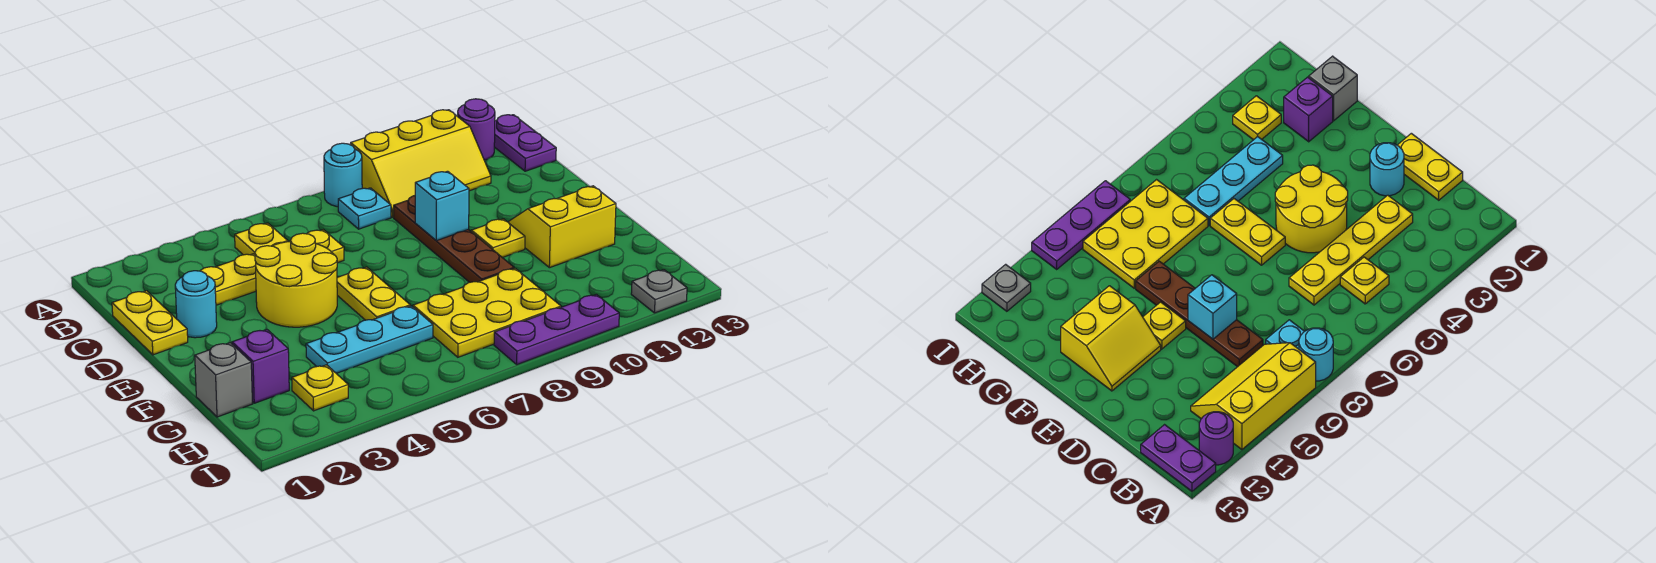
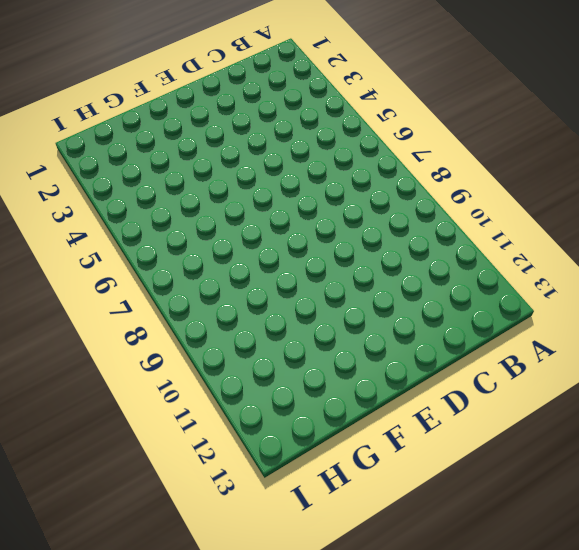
none -> cyan round brick A8 level 1
none -> yellow slope A9:B11 level 1 top A
none -> purple round brick A12 level 1

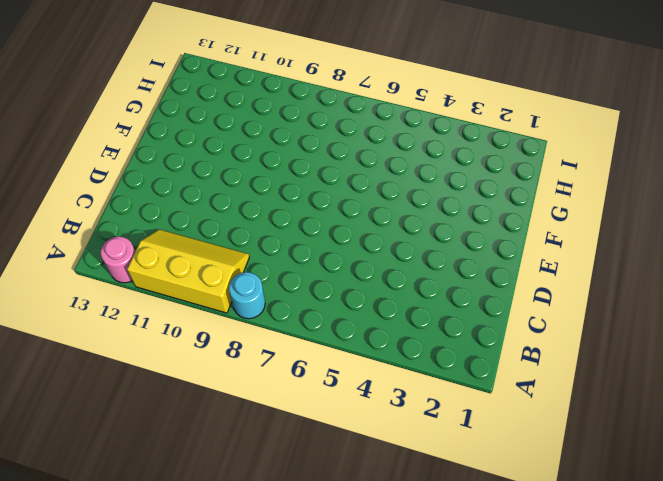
pink round brick A12 level 1 -> purple round brick A12 level 1
none -> purple plate A13:B13 level 1
none -> yellow plate B5 level 1
none -> cyan plate B8 level 1

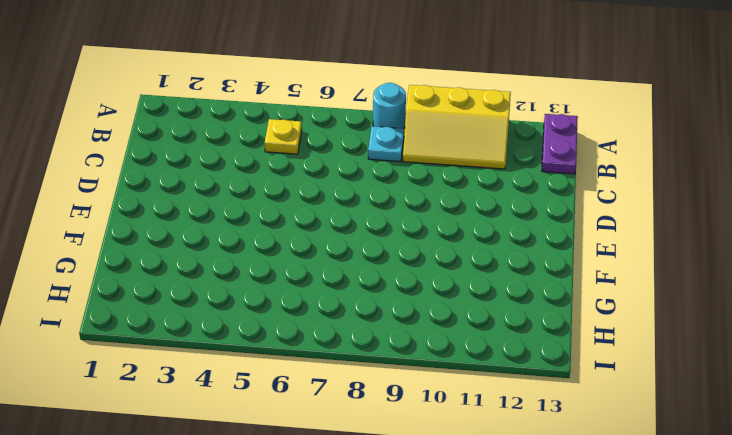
none -> purple round brick A12 level 1
none -> yellow plate C1:D1 level 1
none -> yellow plate C3:C6 level 1

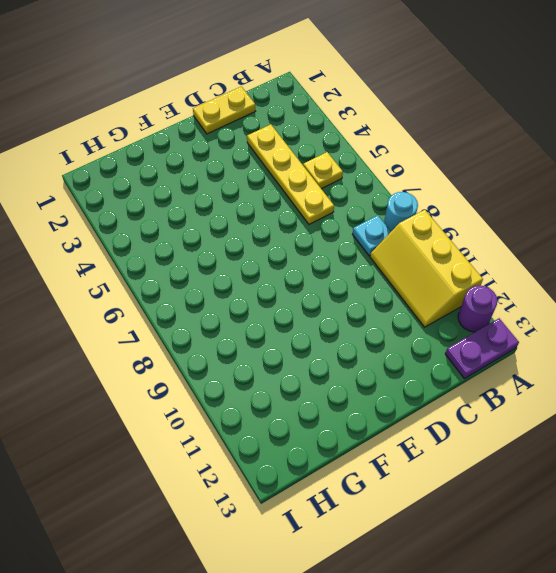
none -> brown plate C9:F9 level 1
none -> cyan round brick D2 level 1
none -> yellow round brick D4:E5 level 1

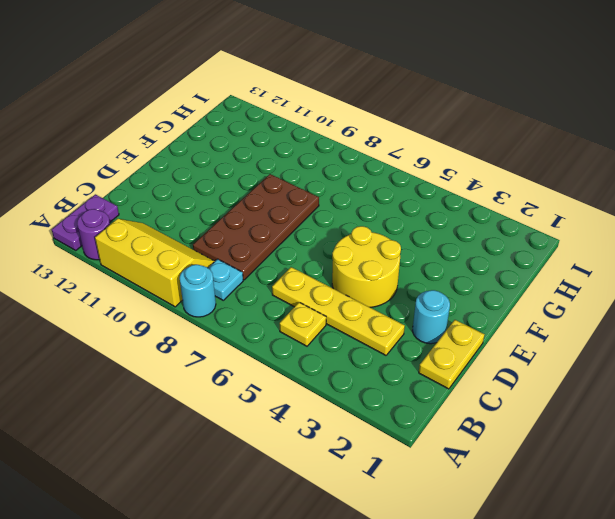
brown plate C8:F9 level 1 -> brown plate C9:F9 level 1
none -> yellow plate E6:F6 level 1
none -> yellow plate E10 level 1
none -> yellow slope E11:F12 level 1 top F

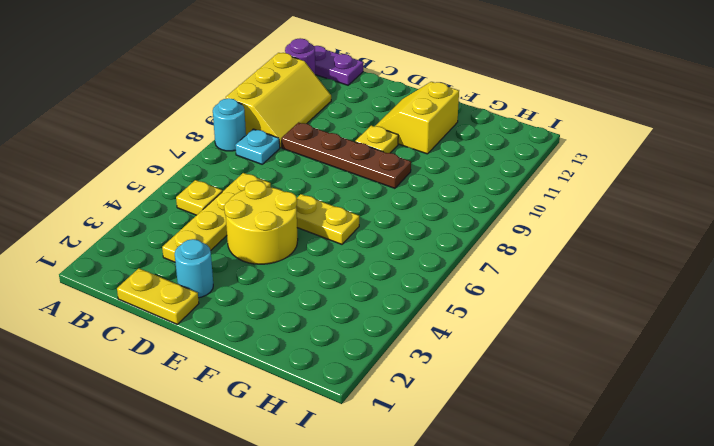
none -> grey brick G1 level 1
none -> purple brick G2 level 1
none -> cyan plate G4:G6 level 1

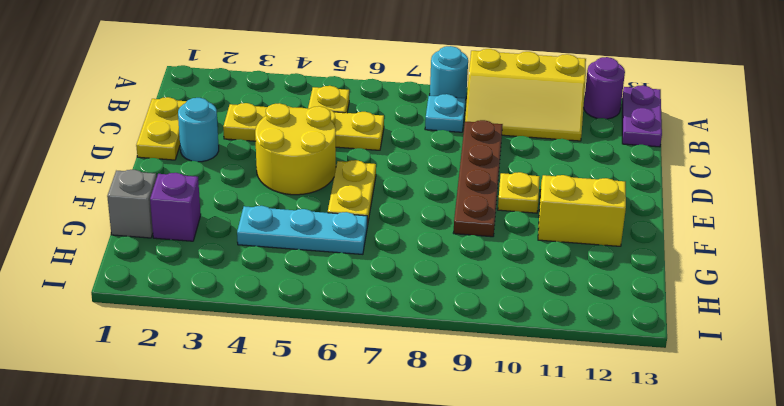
none -> yellow plate G7:H9 level 1
none -> yellow plate H3 level 1
none -> purple plate I8:I10 level 1

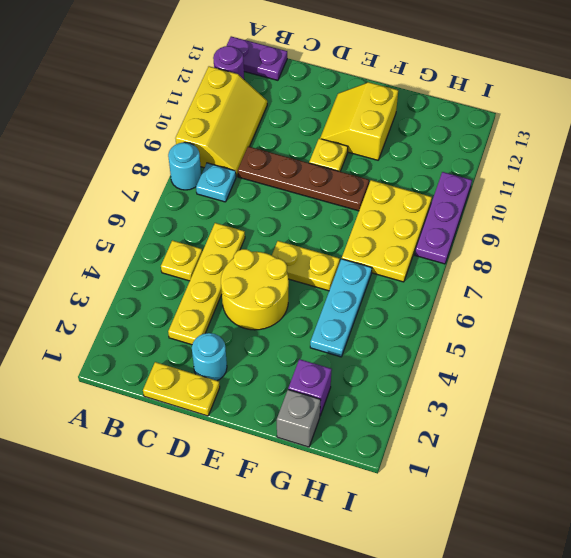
none -> yellow plate H3 level 1
none -> grey plate I12 level 1
none -> cyan brick D9 level 2

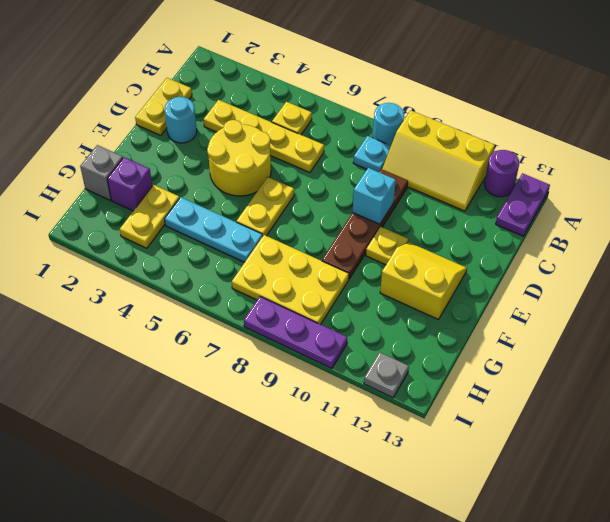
yellow plate G3:H3 level 1 -> yellow plate H3 level 1

